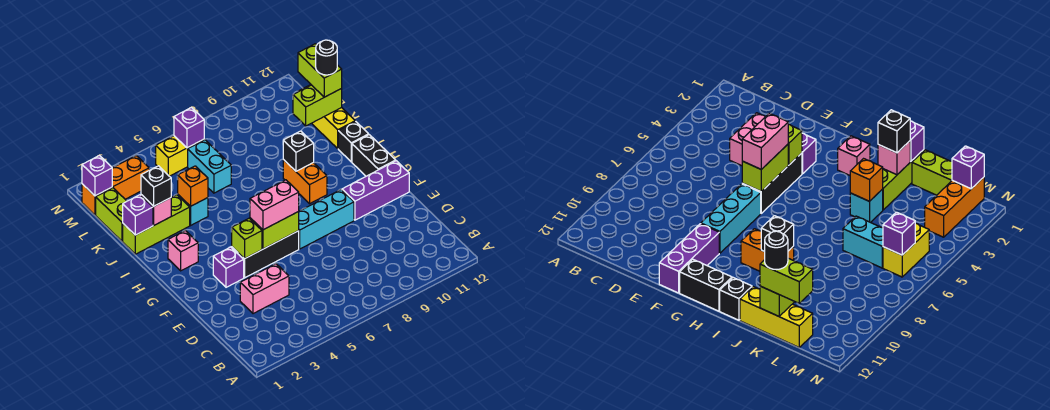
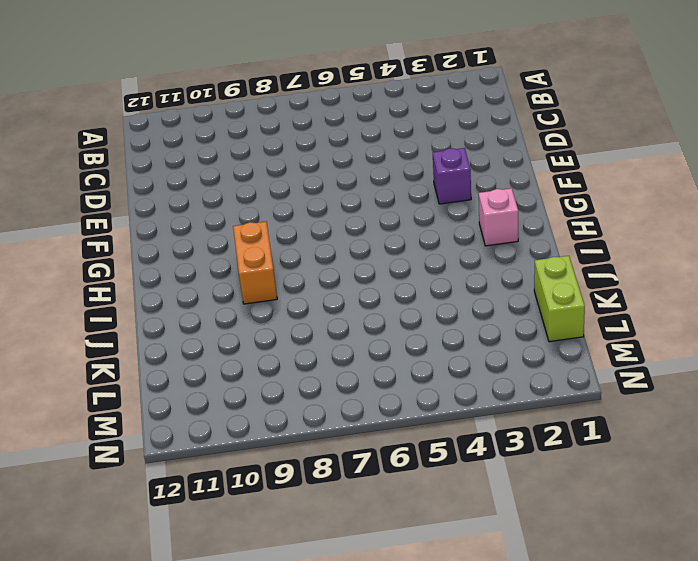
none -> pink brick D3:D4 level 1
none -> black brick F4:F6 level 1
none -> cyan brick F7:F9 level 1

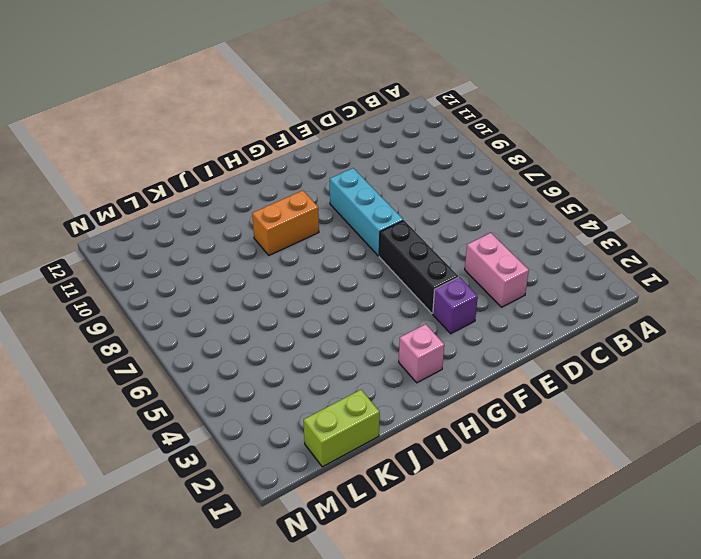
none -> purple brick F10:F12 level 1
none -> black brick G12:H12 level 1
none -> black brick I12 level 1

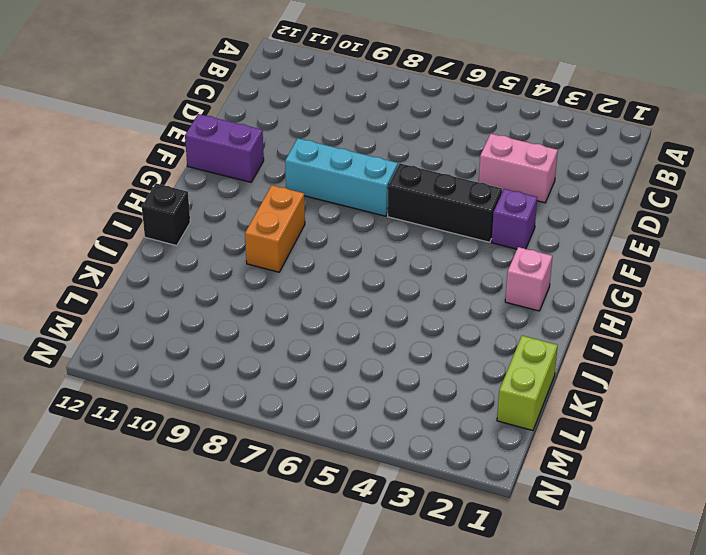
purple brick F11:F12 level 1 -> purple brick F10:F12 level 1
none -> black brick G12:H12 level 1
none -> lime brick J1:J3 level 1
none -> cyan brick J4 level 1

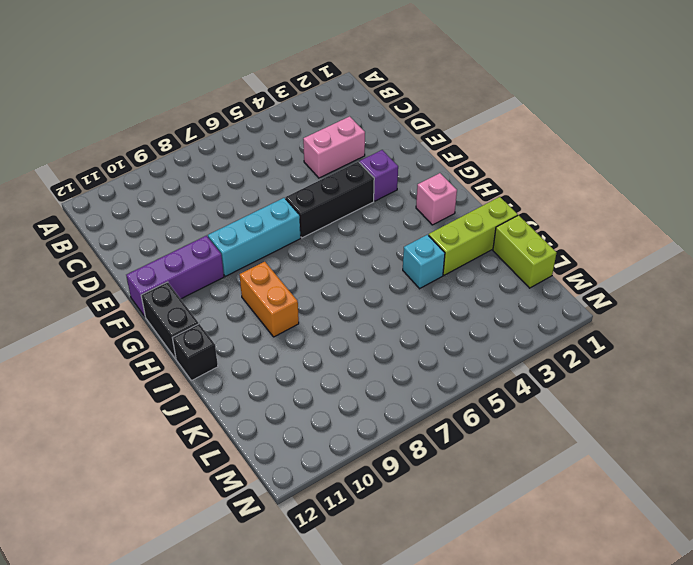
none -> yellow brick J12:L12 level 1
none -> cyan brick K6:L6 level 1
none -> orange brick M1:M3 level 1

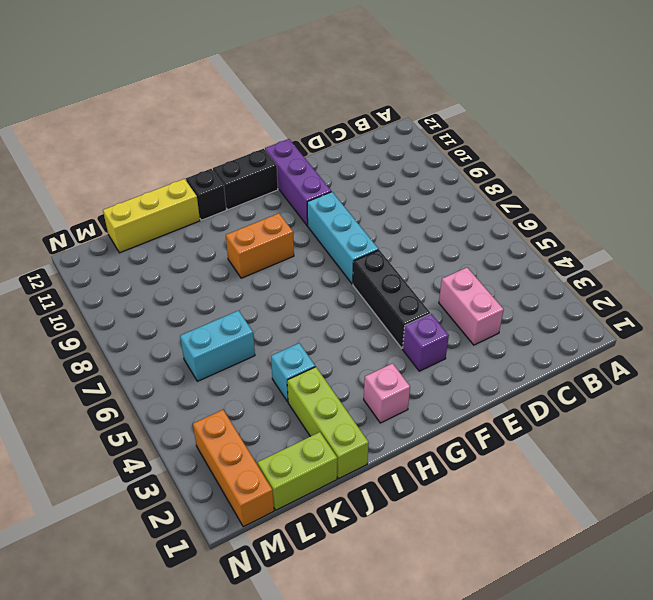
none -> yellow brick M5:M6 level 1
none -> lime brick F4 level 2
none -> lime brick F5:F6 level 2

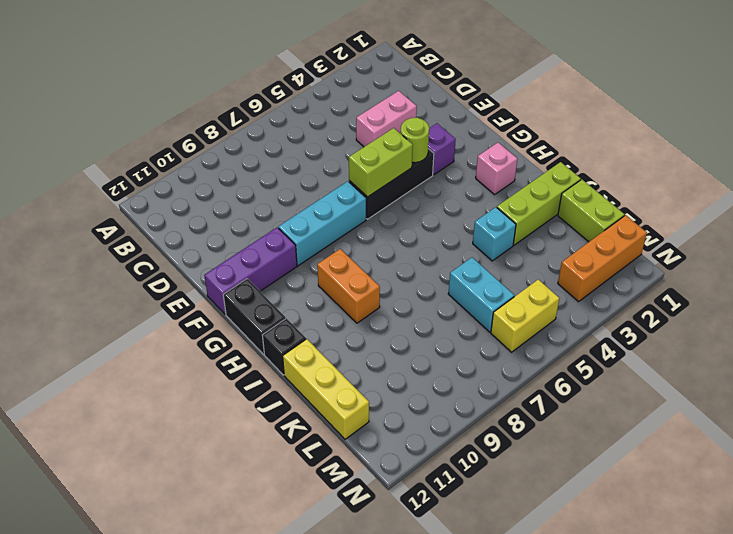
lime round brick F4 level 2 -> lime brick F4 level 2
none -> black brick I9 level 2
none -> purple brick J1 level 2
none -> pink brick J2 level 2

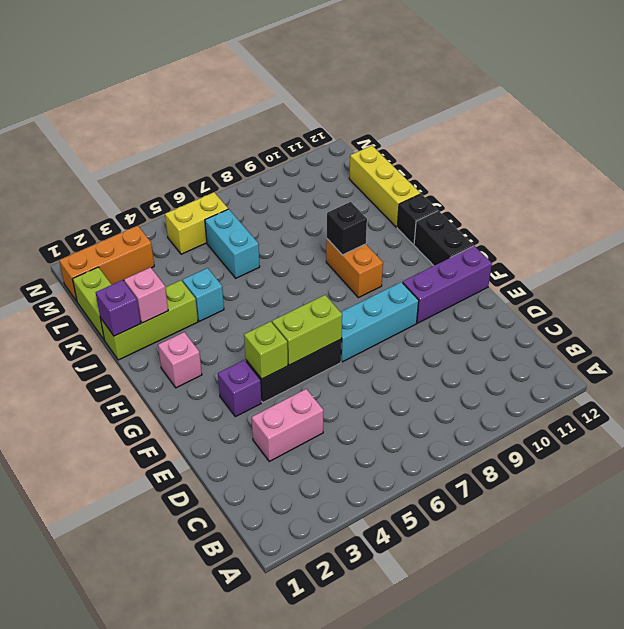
none -> orange brick J4 level 2
none -> lime brick K11:K12 level 2
none -> purple brick M1 level 2

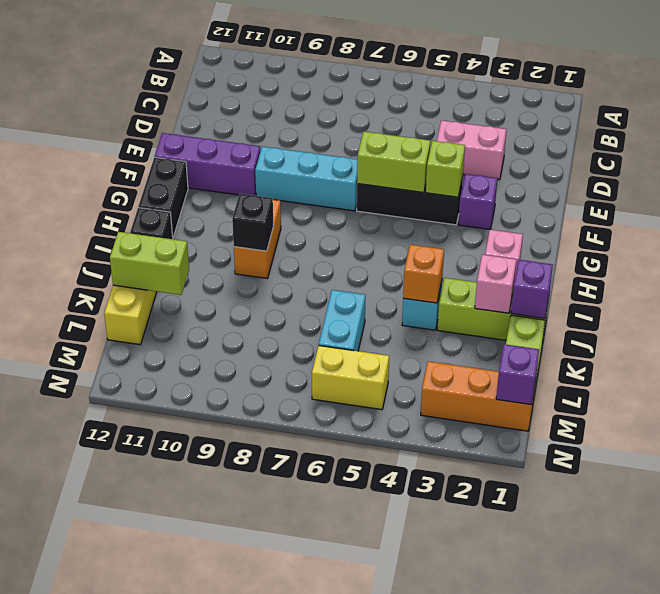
none -> purple brick M6 level 2
none -> pink brick F5:F6 level 3
none -> black brick J2 level 3

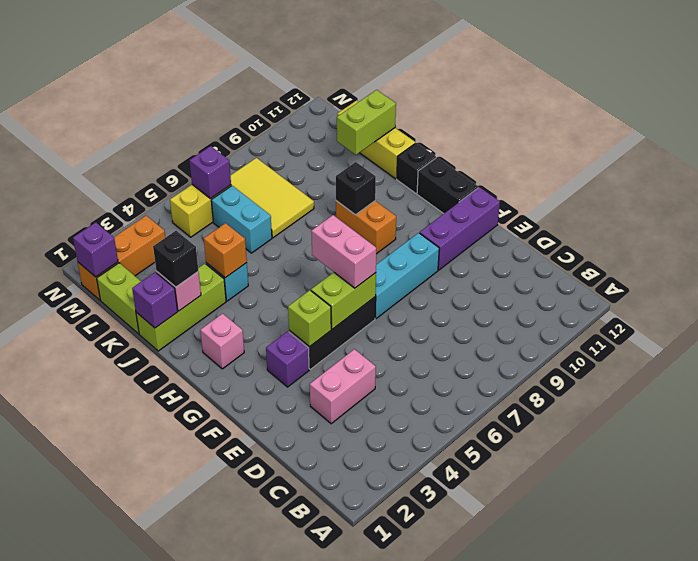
pink brick F6:G6 level 3 -> pink brick F5:F6 level 3
yellow tile K7:M8 level 1 -> none
none -> lime brick K12:L12 level 3
none -> black round brick K12 level 4

